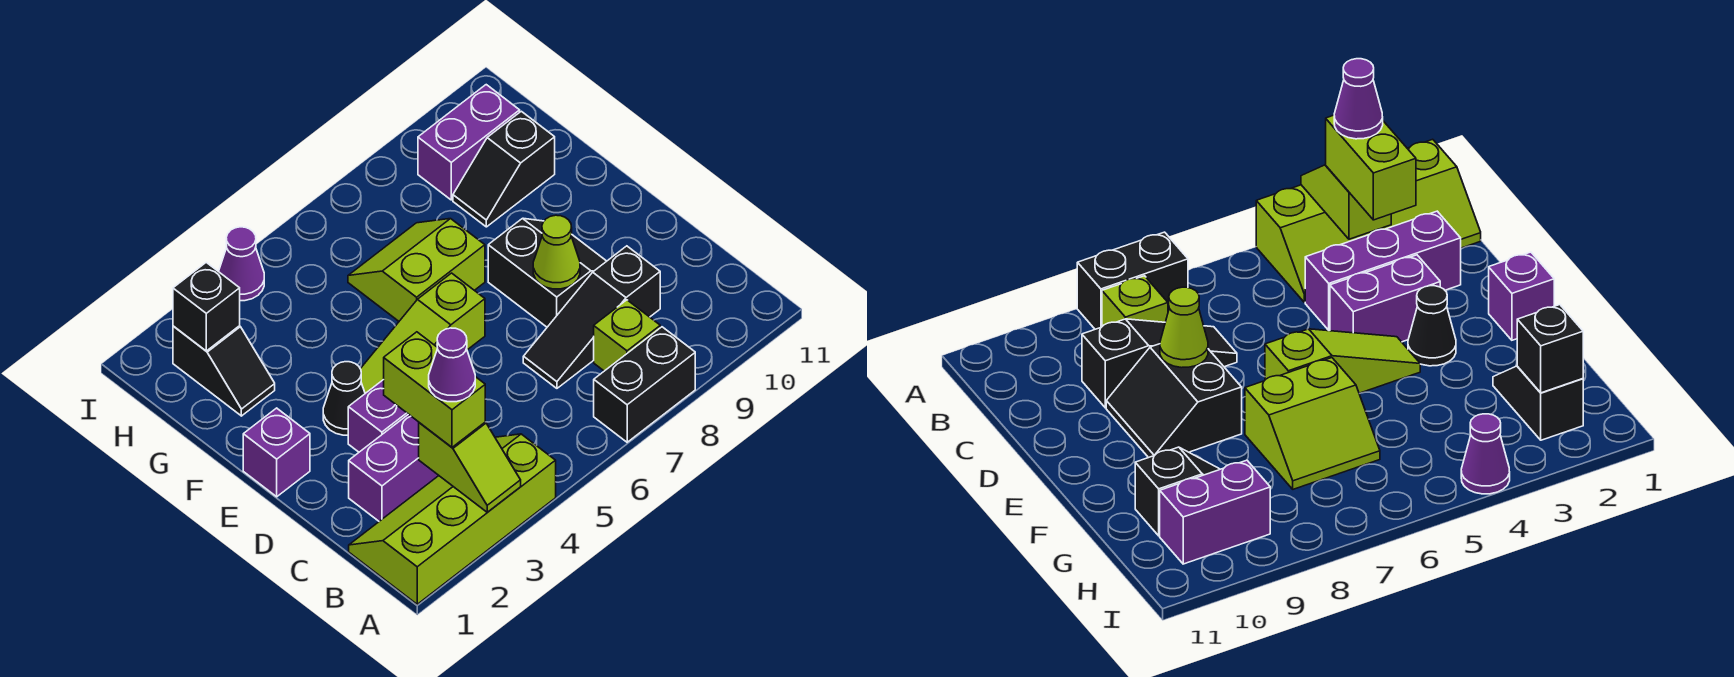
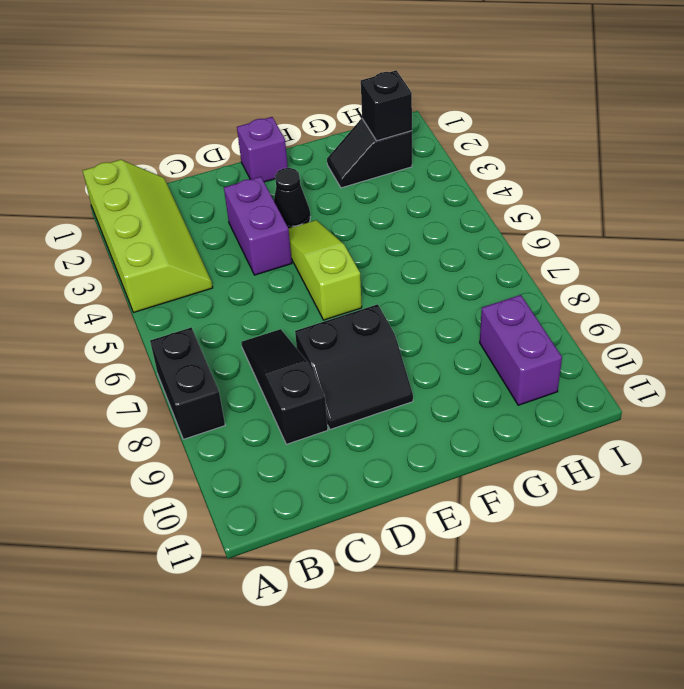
none -> lime brick B8 level 1
none -> purple brick C2:C4 level 1
none -> lime slope F6:G7 level 1 top F

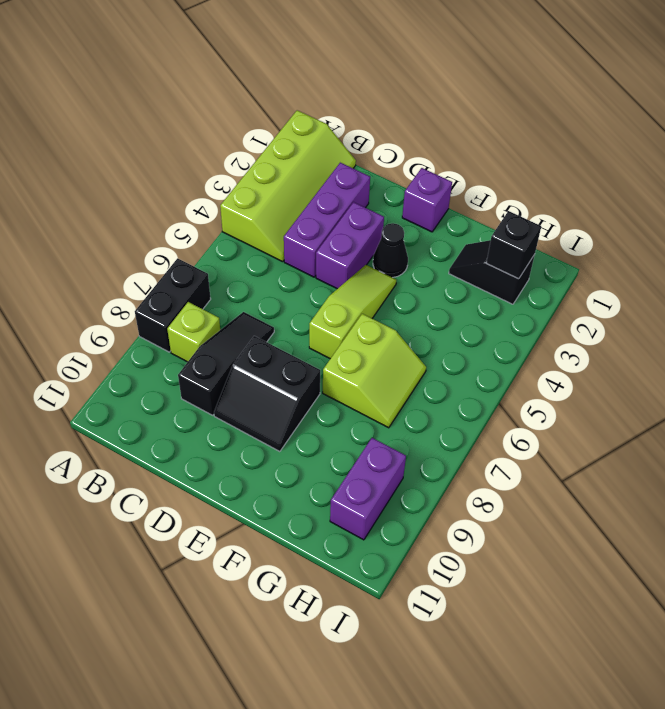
none -> black slope G9:G10 level 1 top 10
none -> purple cone I4 level 1
none -> lime slope A3:B3 level 2 top B

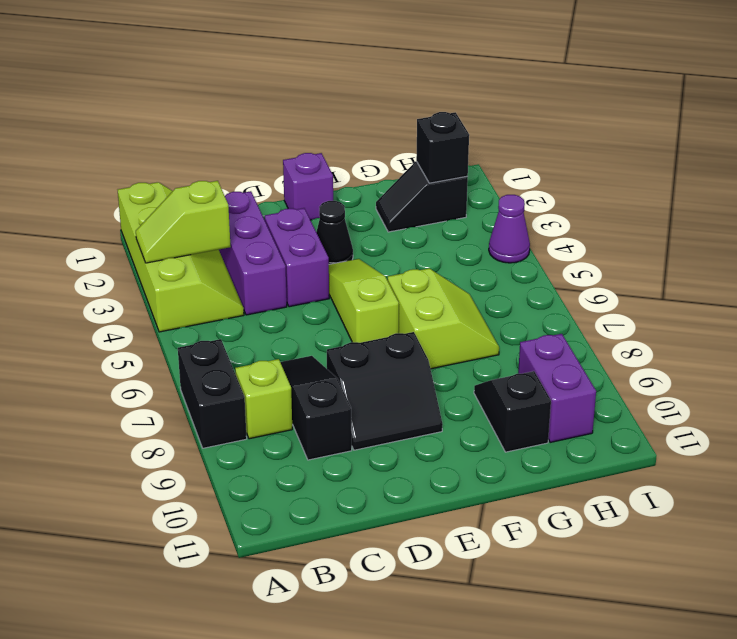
none -> lime cone D8 level 2
none -> lime brick B3:C3 level 3
none -> purple cone B3 level 4

